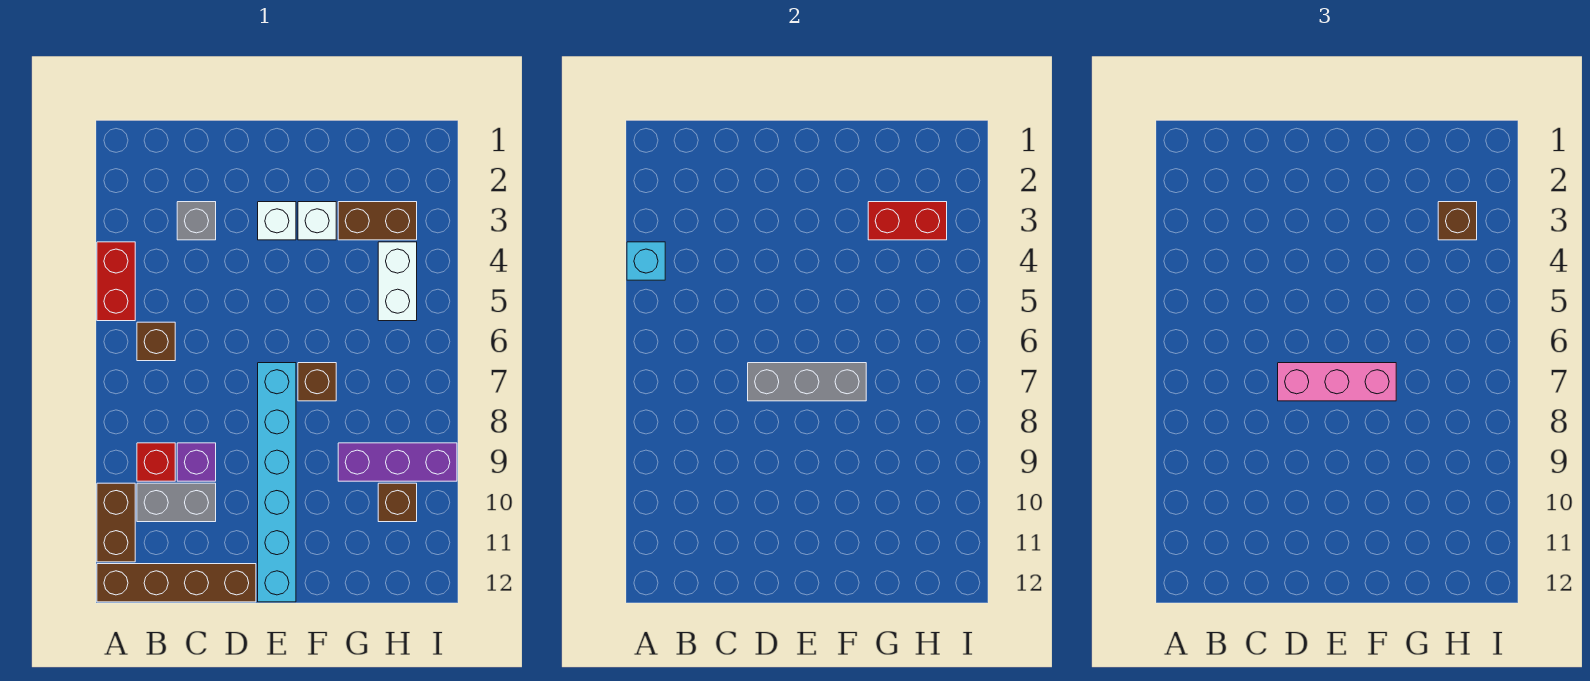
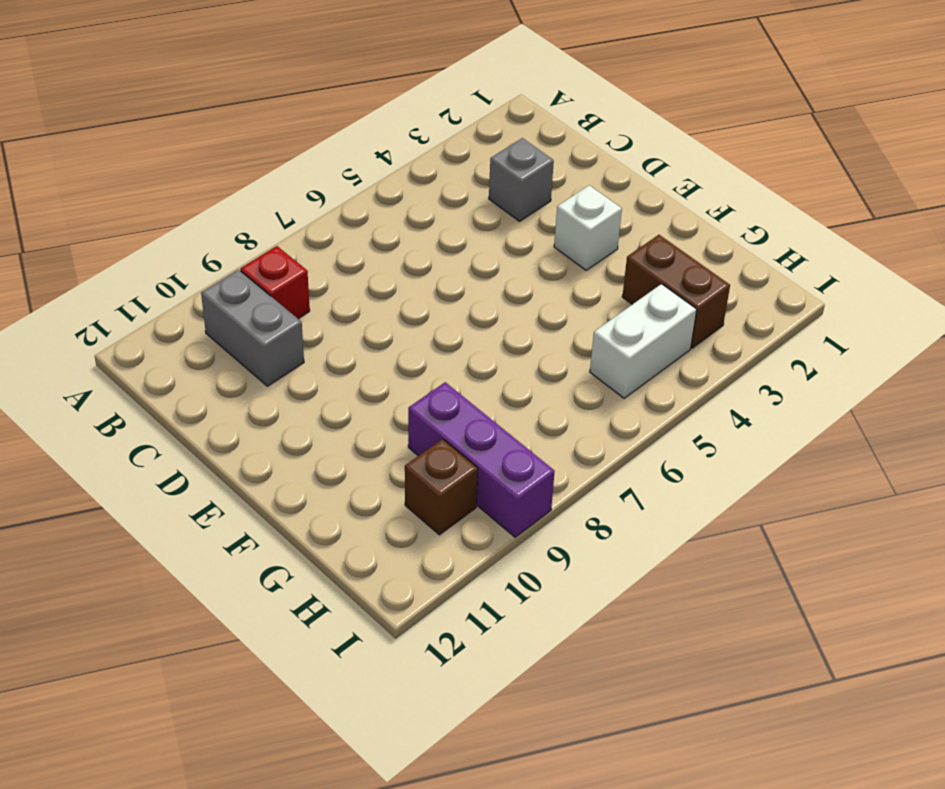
none -> red brick A4:A5 level 1
none -> brown brick A10:A11 level 1
none -> brown brick A12:D12 level 1

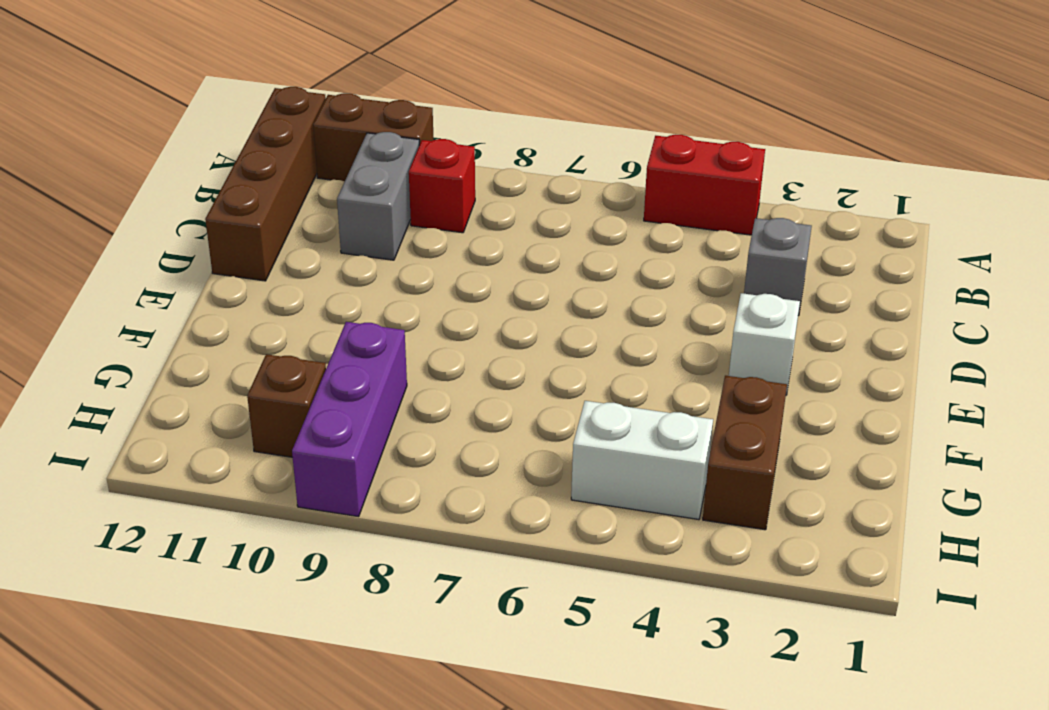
none -> brown brick B6 level 1
none -> purple brick C9 level 1
none -> cyan brick E7:E12 level 1

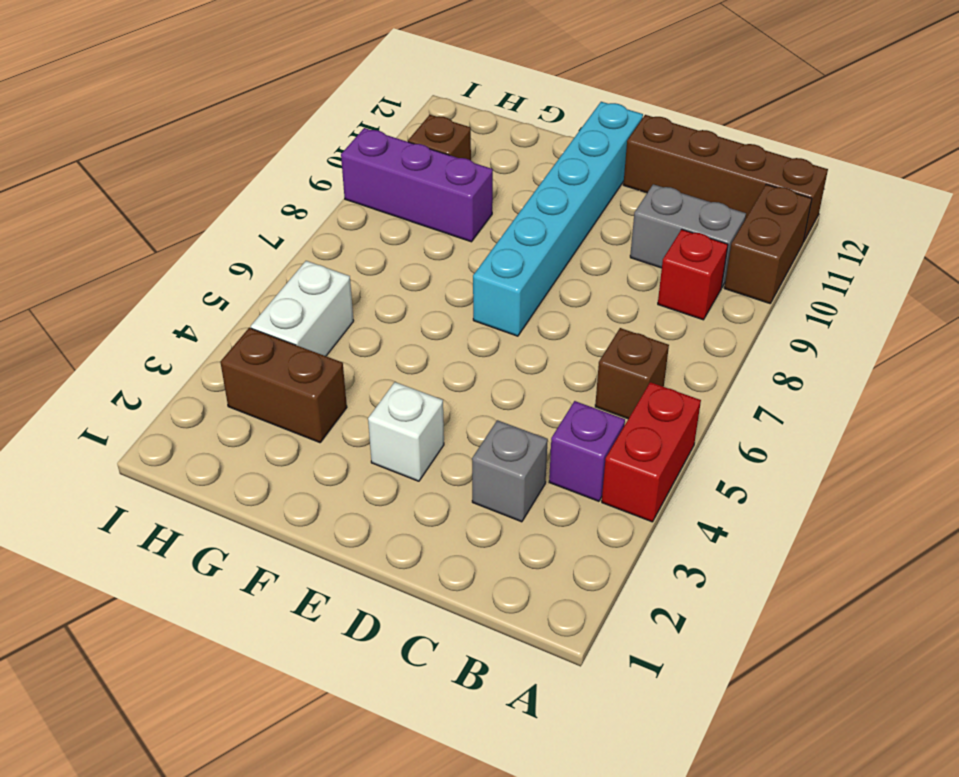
purple brick B4 level 1 -> purple brick C9 level 1
none -> white brick F3 level 1
none -> brown brick F7 level 1
none -> cyan brick A4 level 2

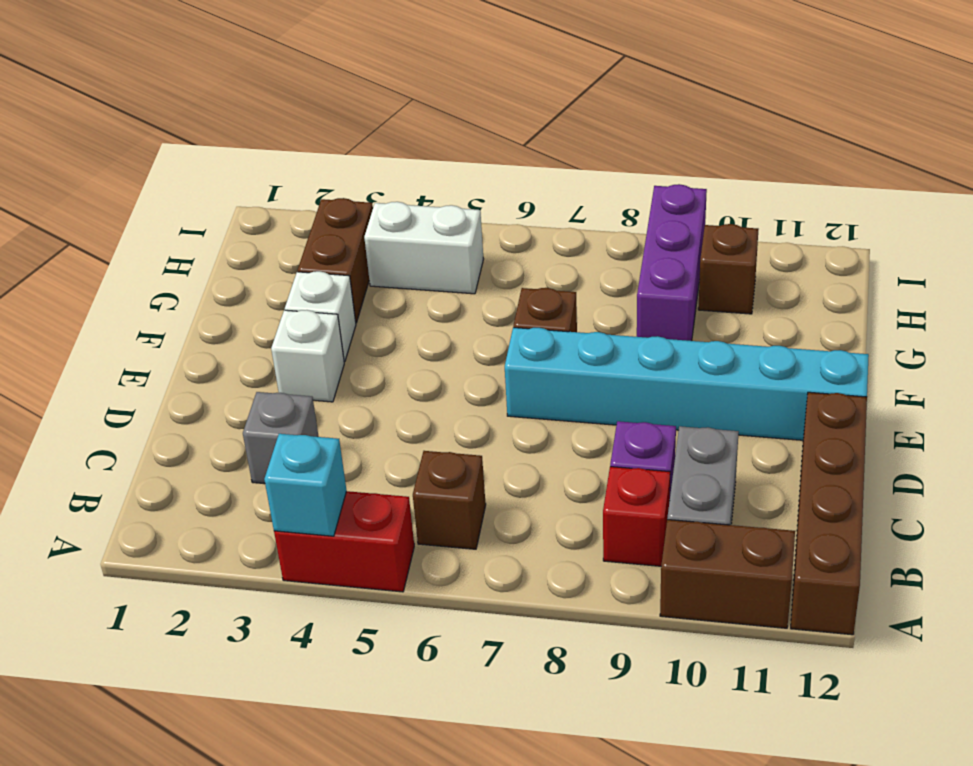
none -> grey brick D7:F7 level 2
none -> red brick G3:H3 level 2
none -> pink brick D7:F7 level 3

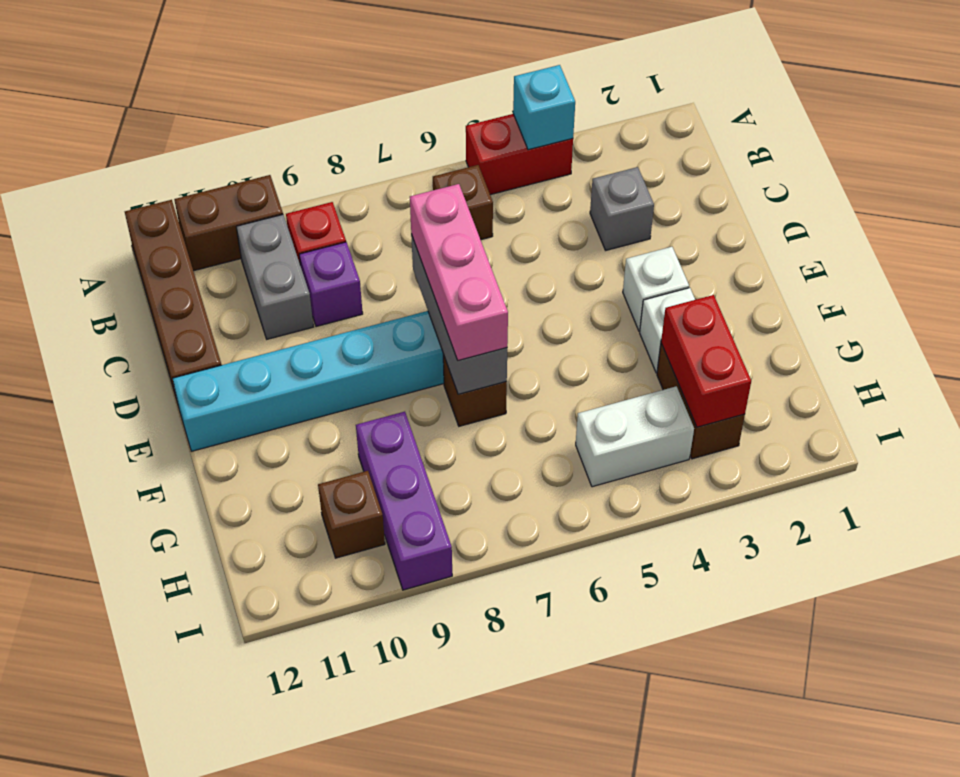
none -> brown brick H3 level 3

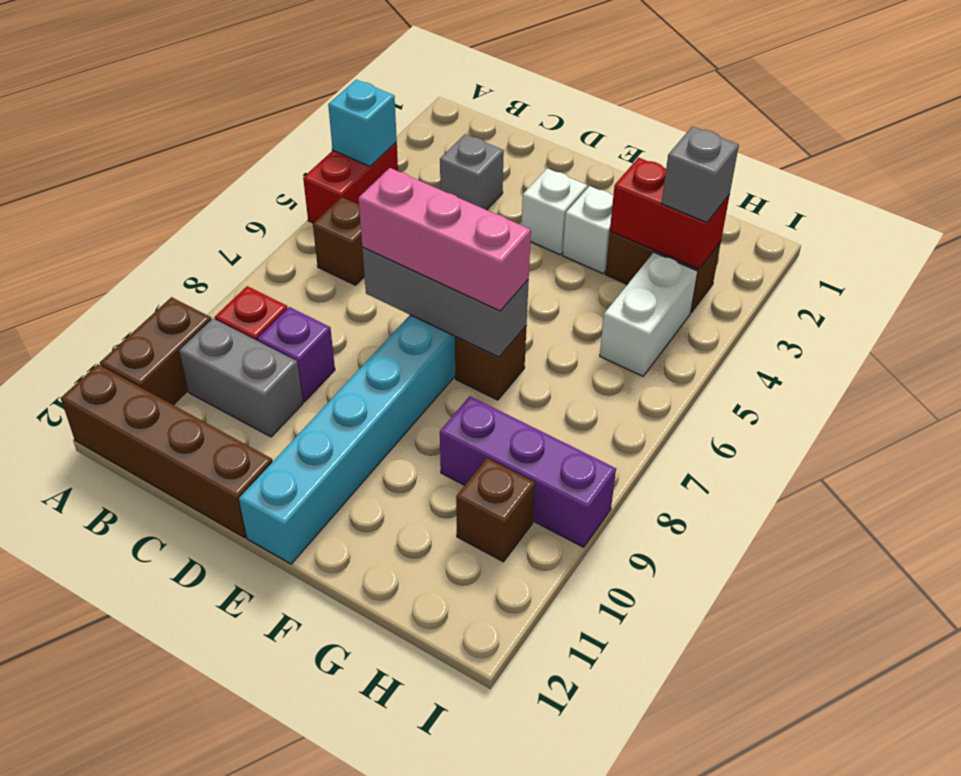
grey brick H3 level 3 -> brown brick H3 level 3

